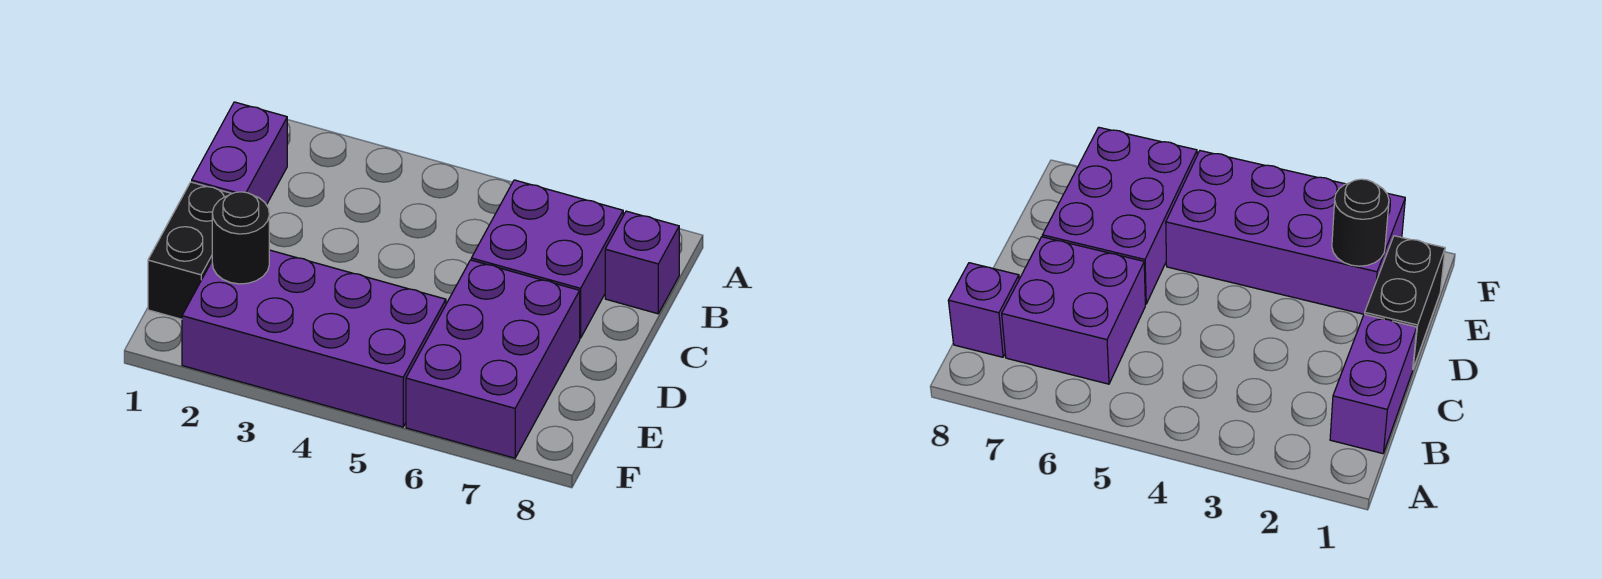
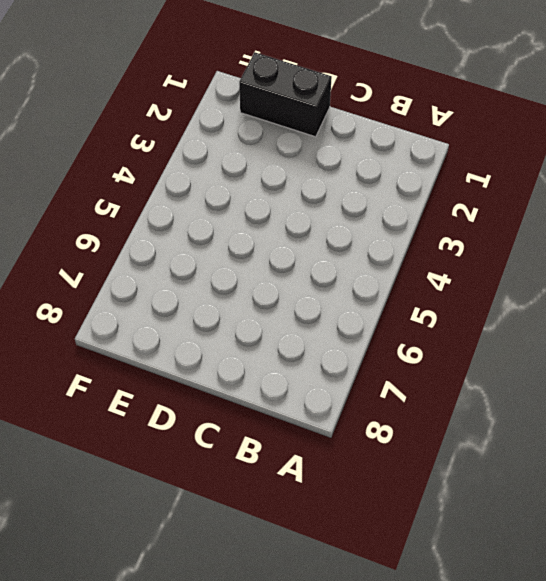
none -> purple brick B1:C1 level 1
none -> purple brick B6:C7 level 1

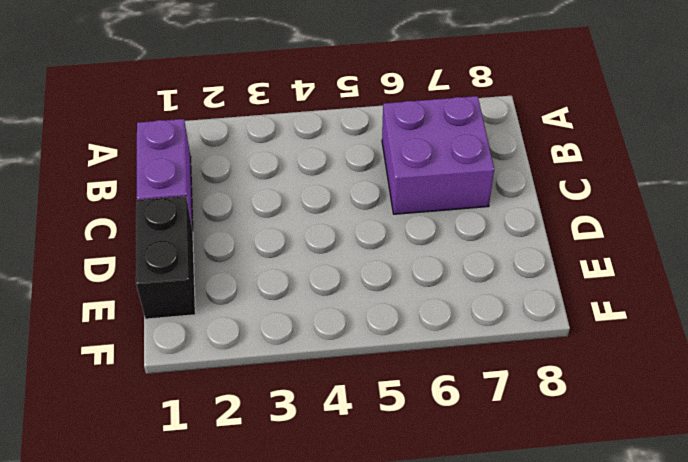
none -> purple brick B8 level 1
none -> purple brick D6:F7 level 1

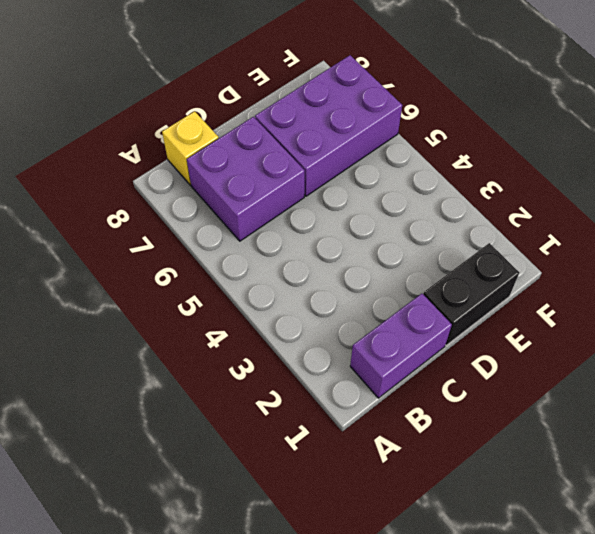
yellow brick B8 level 1 -> purple brick B8 level 1
none -> purple brick E2:F5 level 1
none -> black round brick E2 level 2

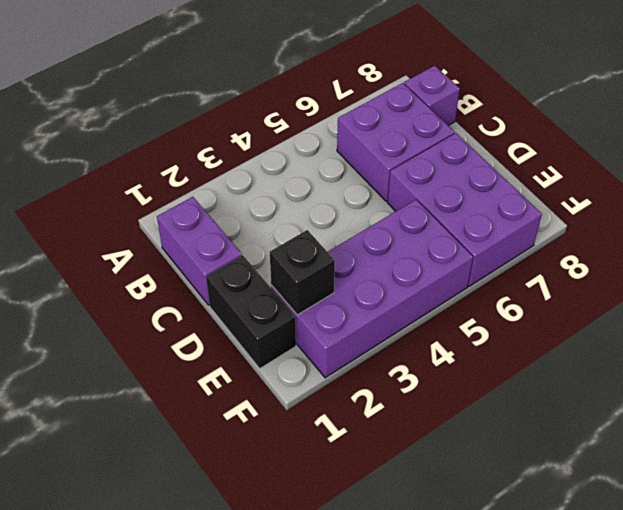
black brick E2 level 2 -> black round brick E2 level 2

